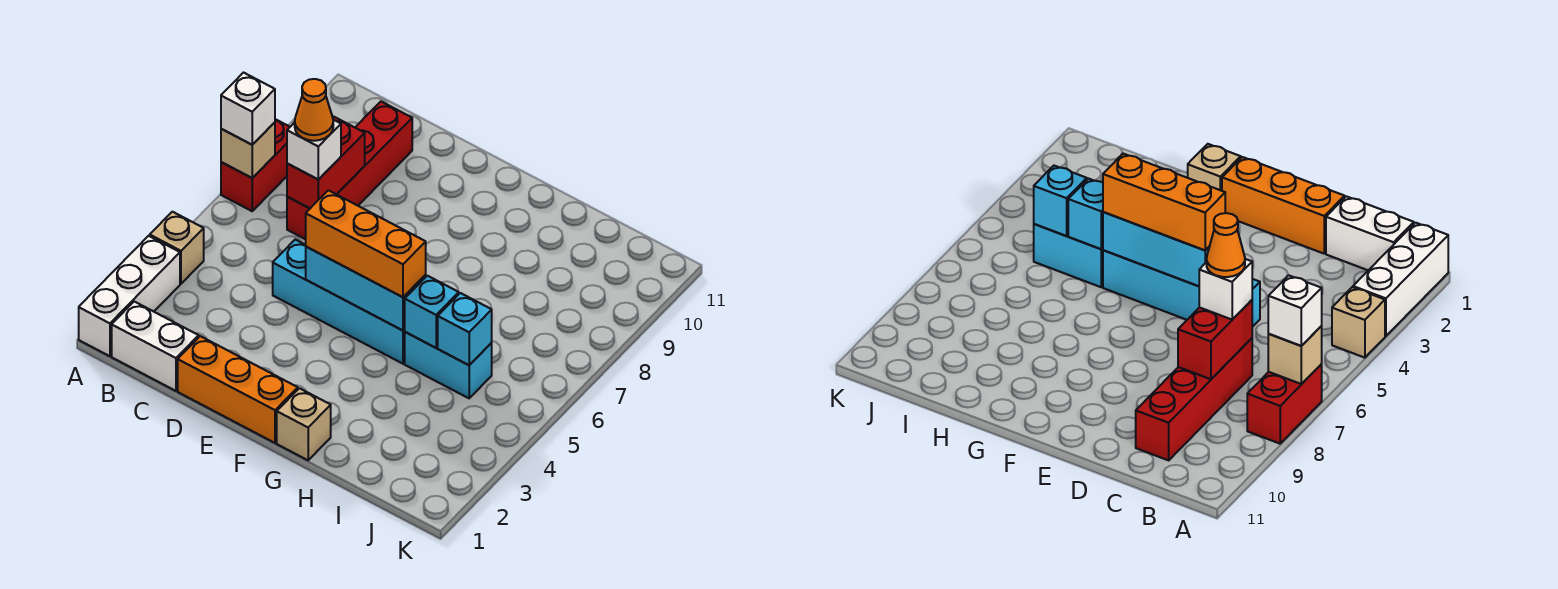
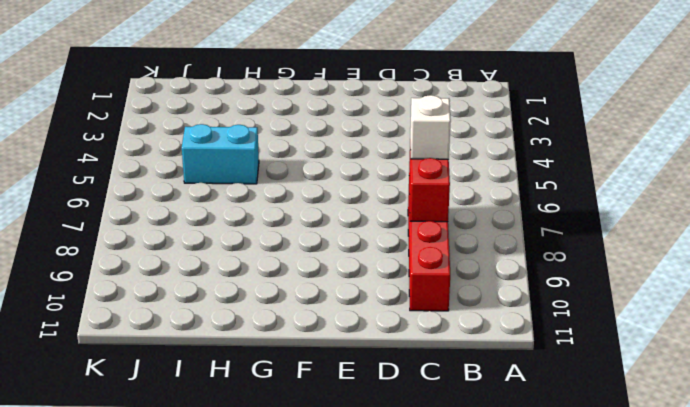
none -> white brick A1:A3 level 1
none -> tan brick A4 level 1
none -> red brick A7:A8 level 1

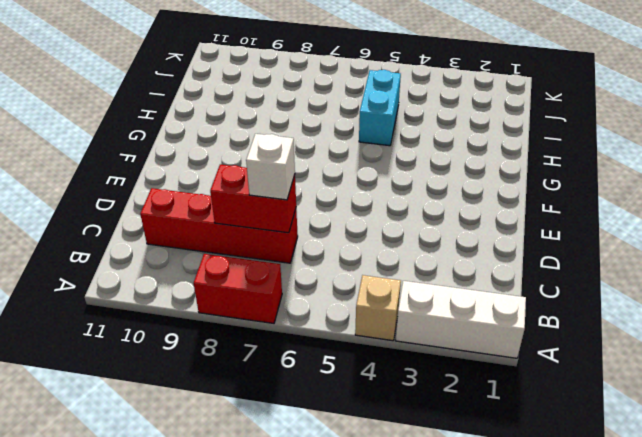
none -> white brick B1:C1 level 1
none -> orange brick D1:F1 level 1
none -> cyan brick D5:G5 level 1

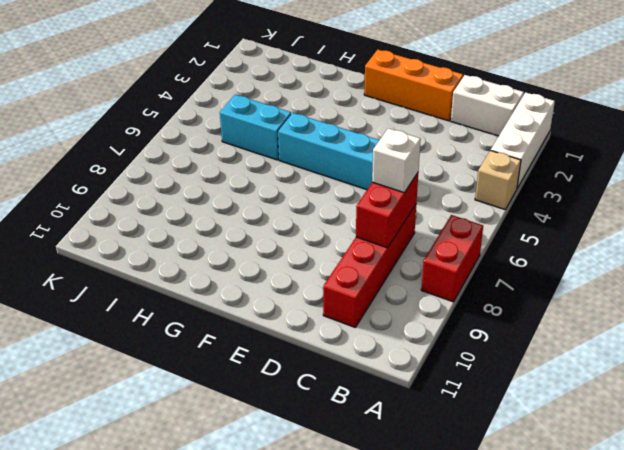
none -> tan brick G1 level 1
none -> tan brick A7 level 2
none -> cyan brick E5:G5 level 2

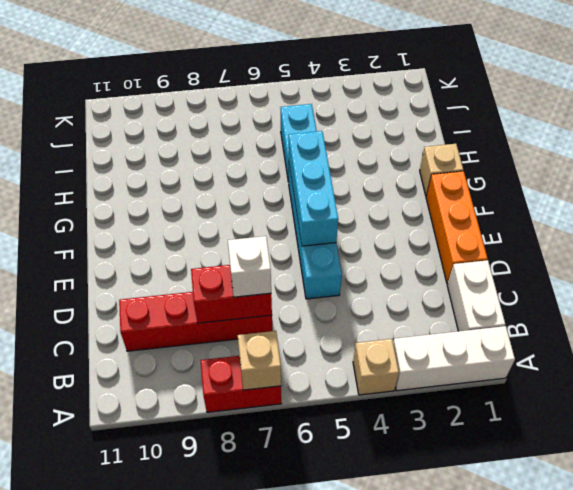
none -> cyan brick H5 level 2
none -> cyan brick I5 level 2
none -> white brick A7 level 3

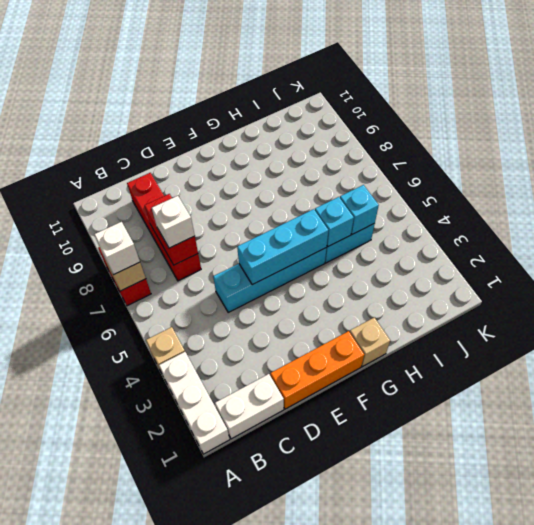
none -> orange brick E5:G5 level 3
none -> orange cone C7 level 4

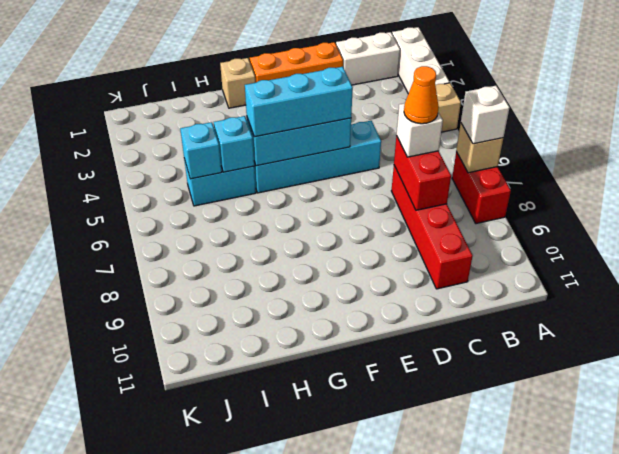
cyan brick E5:G5 level 3 -> orange brick E5:G5 level 3

